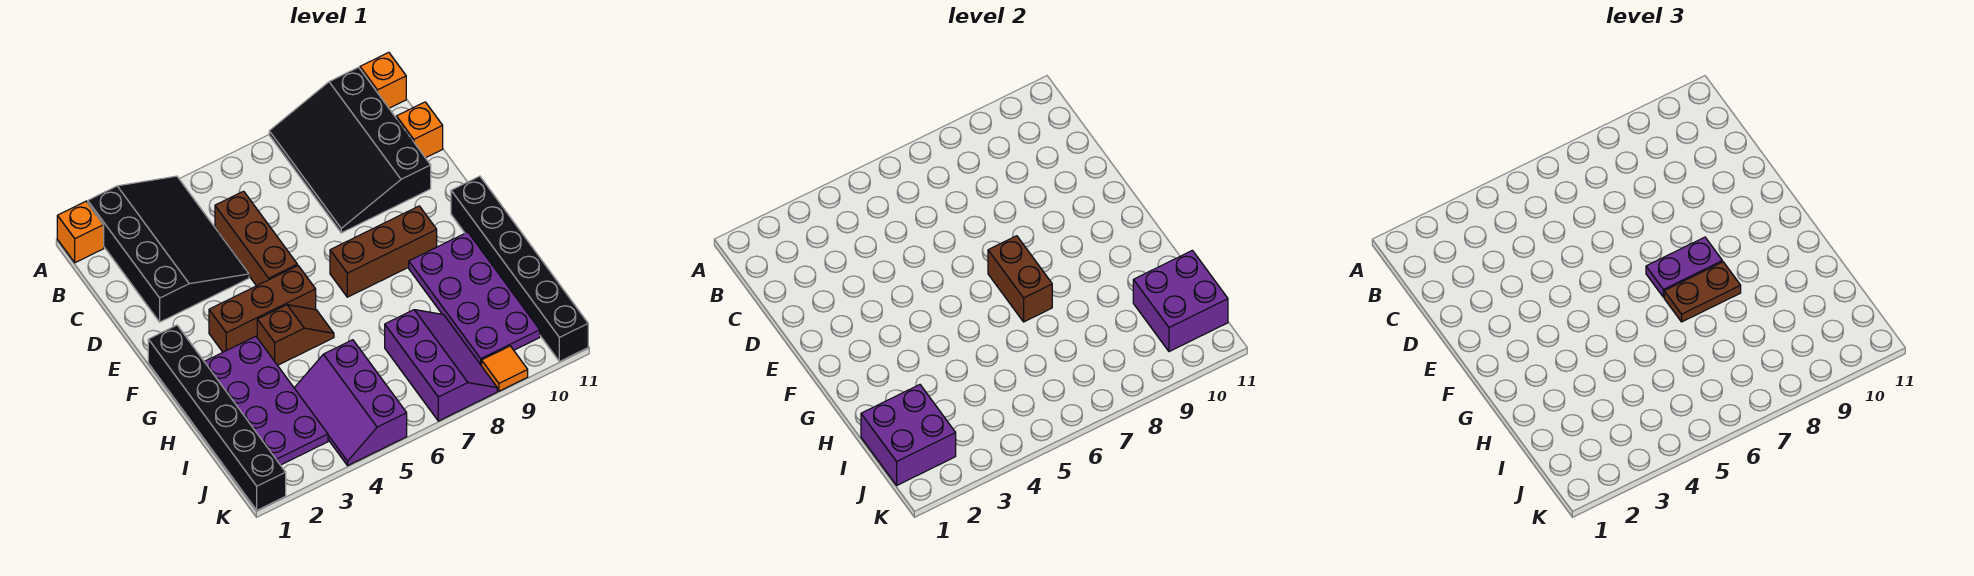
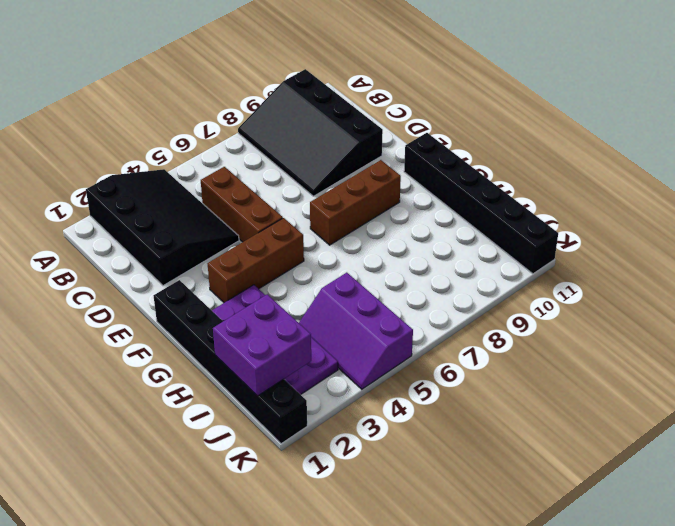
none -> orange brick A1 level 1
none -> orange brick A11 level 1
none -> orange brick C11 level 1

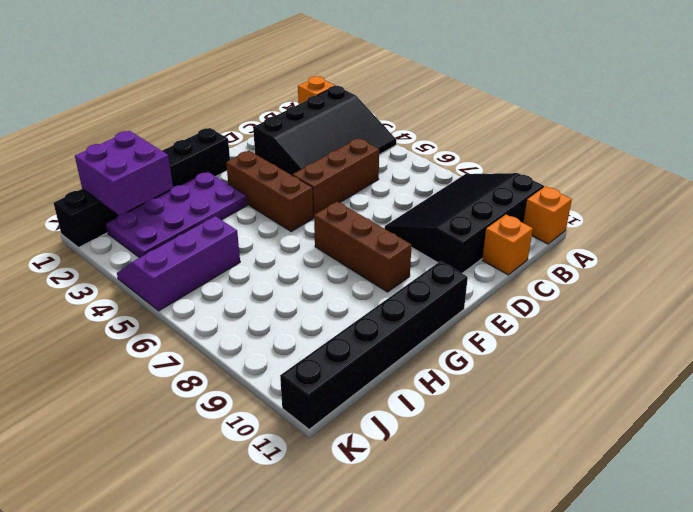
none -> brown slope G4:G5 level 1 top 4
none -> purple plate G9:J10 level 1
none -> purple slope I7:K8 level 1 top 7

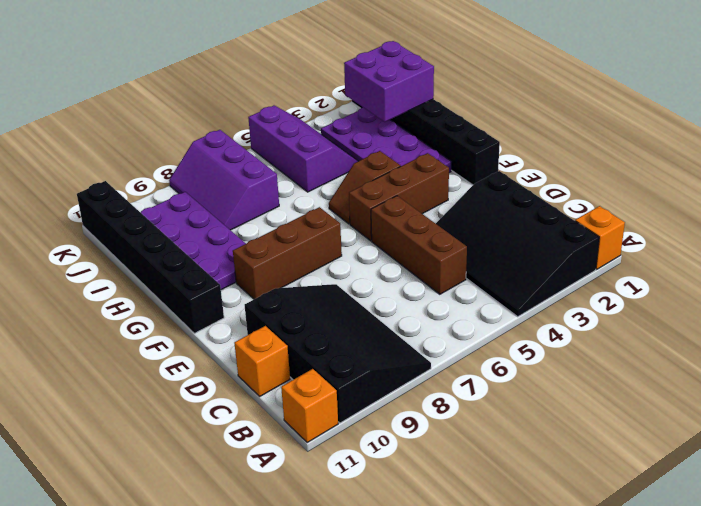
none -> orange tile K9 level 1
none -> brown brick F7:G7 level 2
none -> purple brick I10:J11 level 2

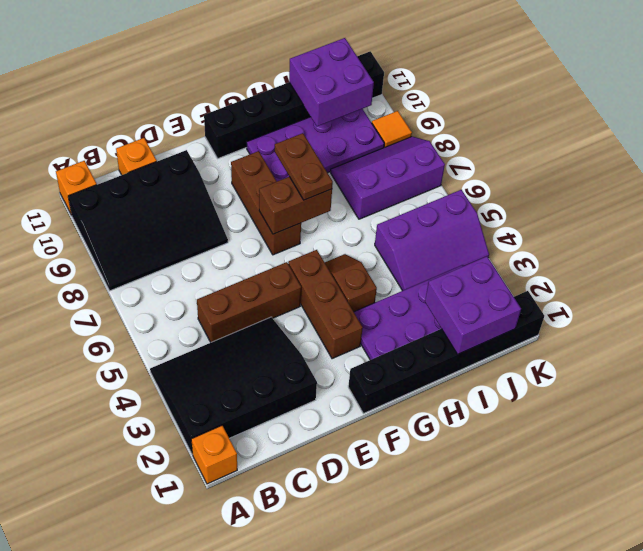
none -> purple plate F7:F8 level 3

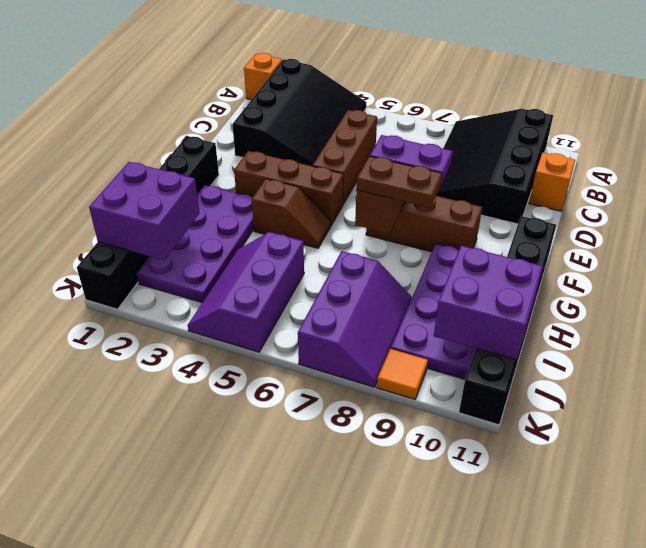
none -> orange brick A11 level 1

